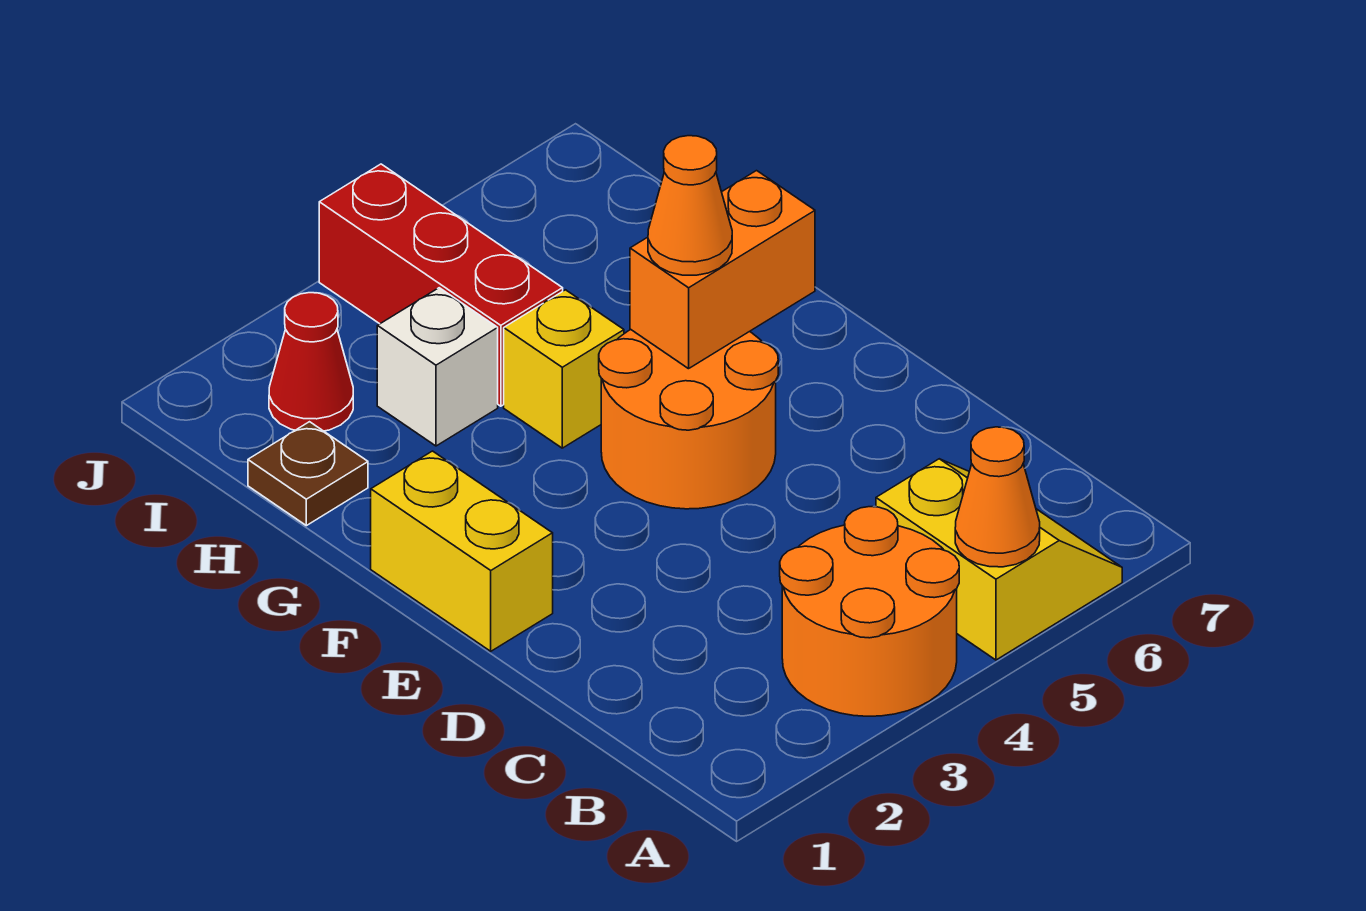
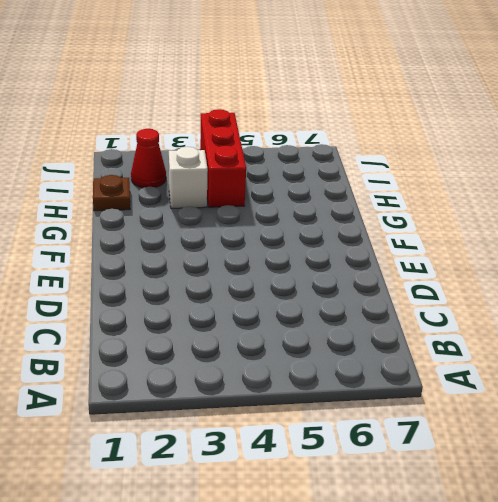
none -> orange round brick A3:B4 level 1
none -> yellow slope A5:B6 level 1 top 5
none -> yellow brick E1:F1 level 1

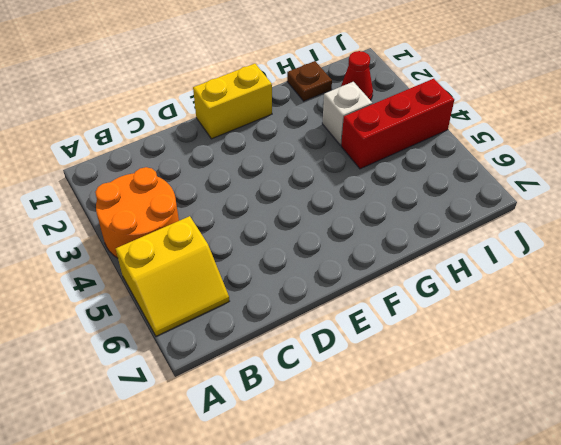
none -> orange round brick E4:F5 level 1
none -> yellow brick G4 level 1
none -> orange cone A5 level 2

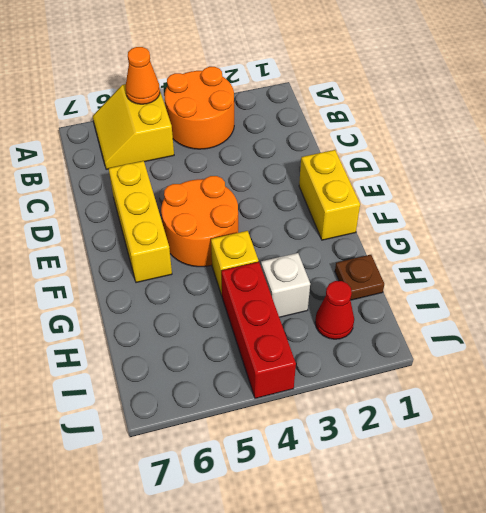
yellow brick D6:F6 level 1 -> none
none -> orange brick F5:F6 level 2
none -> orange cone F5 level 3

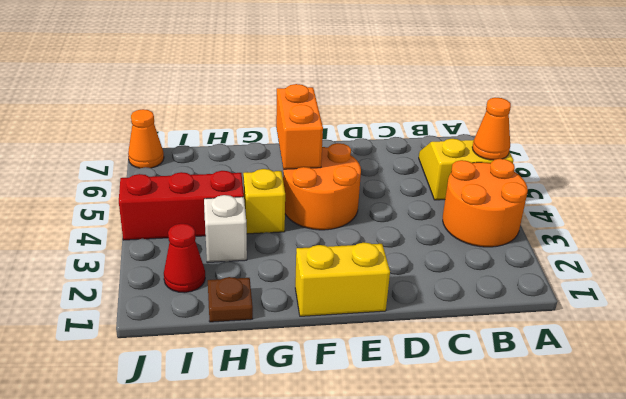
orange cone J7 level 1 -> orange cone F5 level 3

